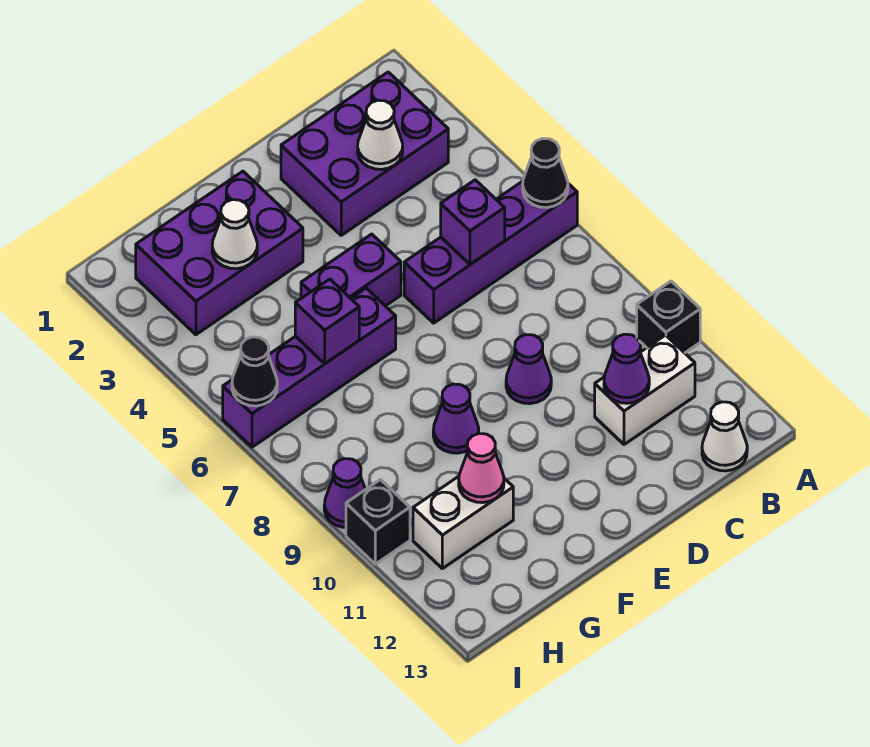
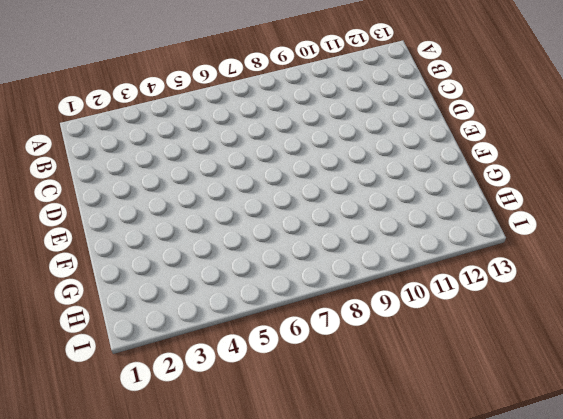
none -> purple brick A6:D6 level 1
none -> black brick A10 level 1
none -> purple brick B2:D3 level 1

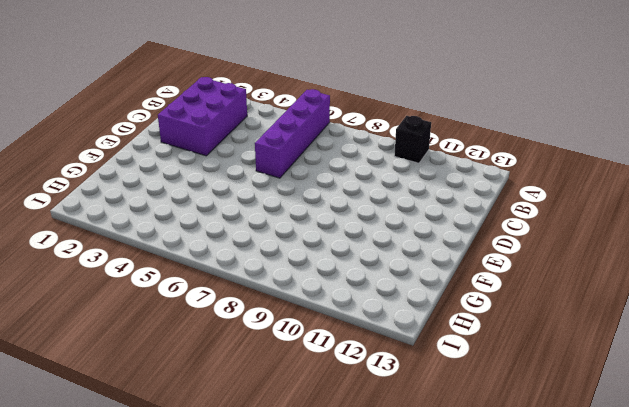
none -> white brick B11:C11 level 1
none -> white cone B13 level 1
none -> purple cone D9 level 1

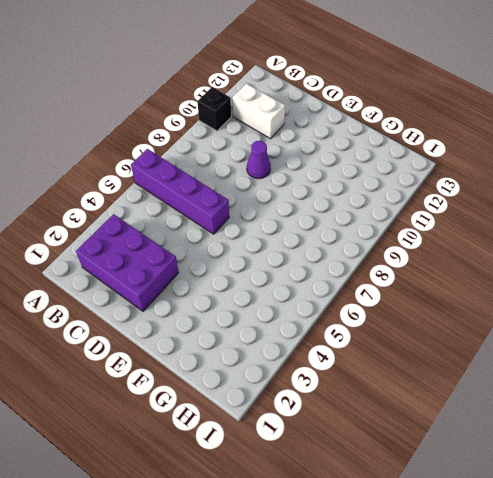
none -> white cone B13 level 1
none -> purple brick E5:F5 level 1
none -> purple brick F2:H3 level 1

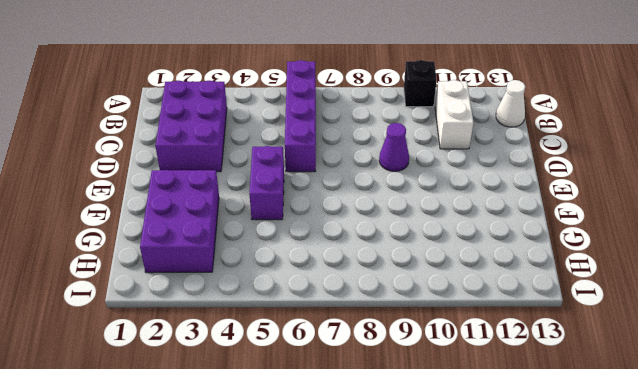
none -> purple brick F6:I6 level 1
none -> purple cone F9 level 1
none -> white brick G11:H11 level 1

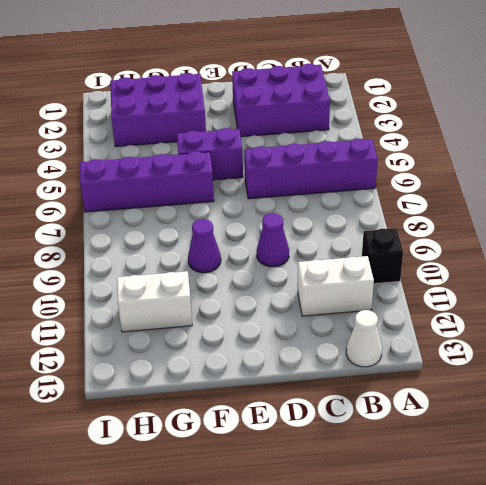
none -> purple cone I9 level 1
none -> black brick I10 level 1
none -> black cone A6 level 2

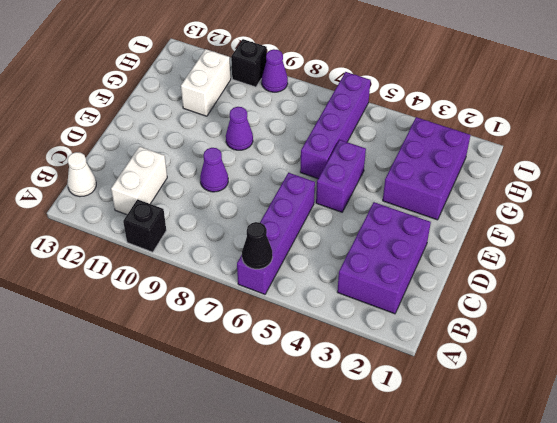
none -> white cone C3 level 2
none -> purple brick C6 level 2
none -> purple cone C11 level 2

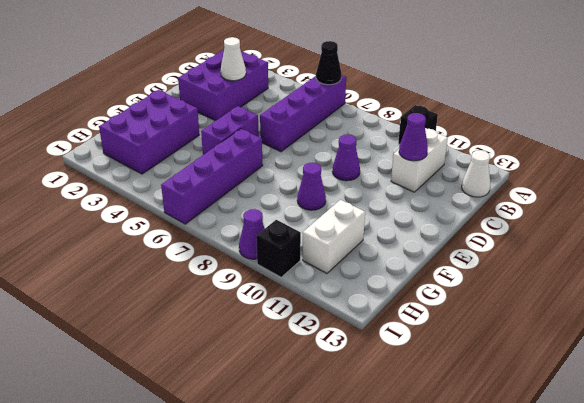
none -> purple brick C6 level 2
none -> white cone G3 level 2
none -> purple brick G6 level 2

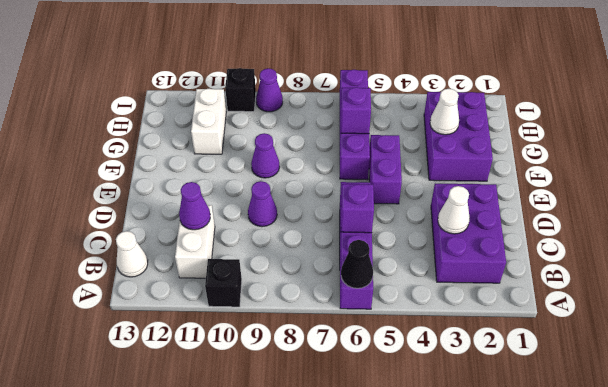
none -> pink cone G11 level 2
none -> black cone I6 level 2

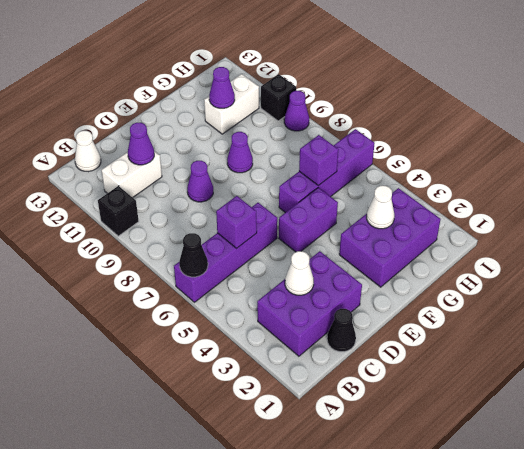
black cone C1 level 1 -> black cone I6 level 2
purple cone G11 level 2 -> pink cone G11 level 2

